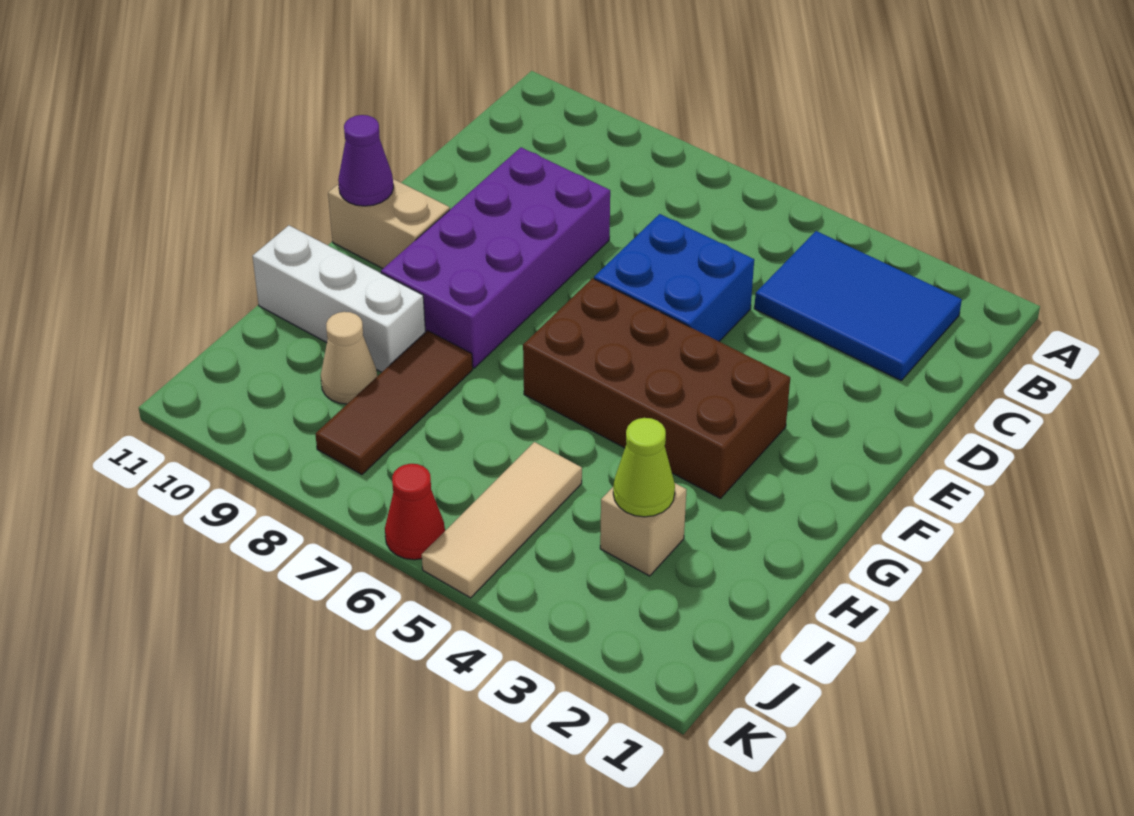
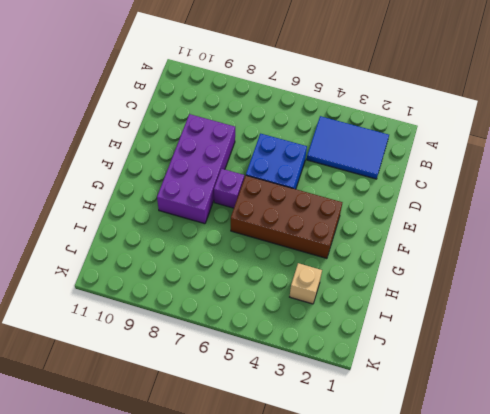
purple brick F7 level 1 -> none
none -> tan brick F10:F11 level 1
none -> brown tile H8:J8 level 1
none -> white brick H9:H11 level 1

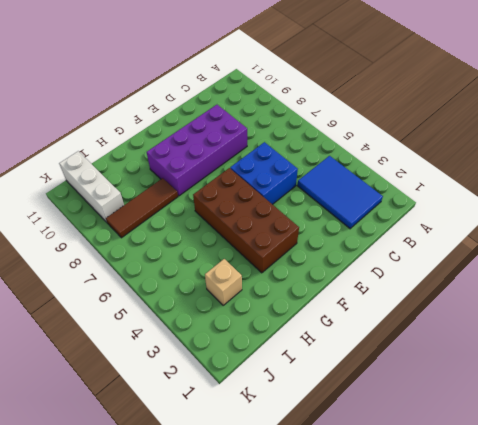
white brick J9:J11 level 1 -> white brick H9:H11 level 1
none -> tan brick F10:F11 level 1
none -> tan tile I5:K5 level 1
none -> tan cone I9 level 1

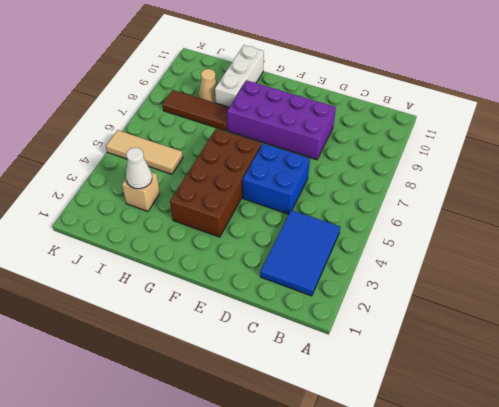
white cone I3 level 2 -> lime cone I3 level 2
none -> tan brick F10:F11 level 1
none -> red cone K6 level 1
none -> purple cone F11 level 2

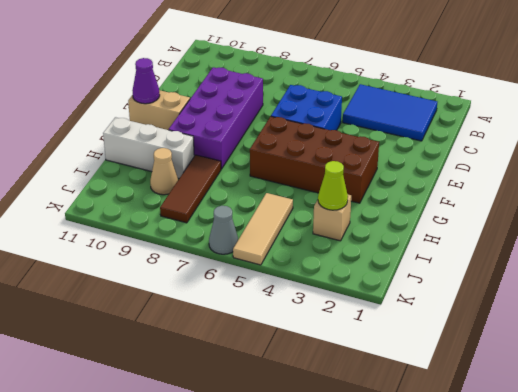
grey cone K6 level 1 -> red cone K6 level 1

